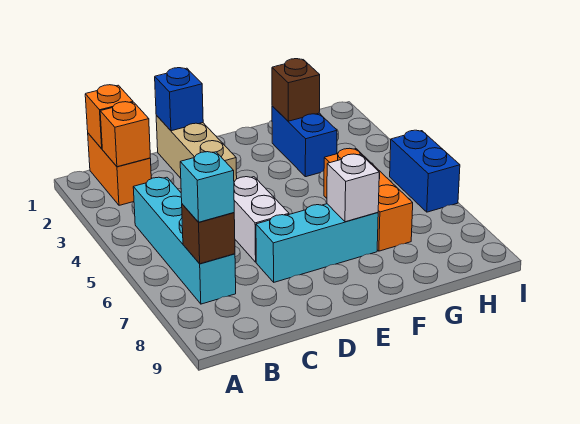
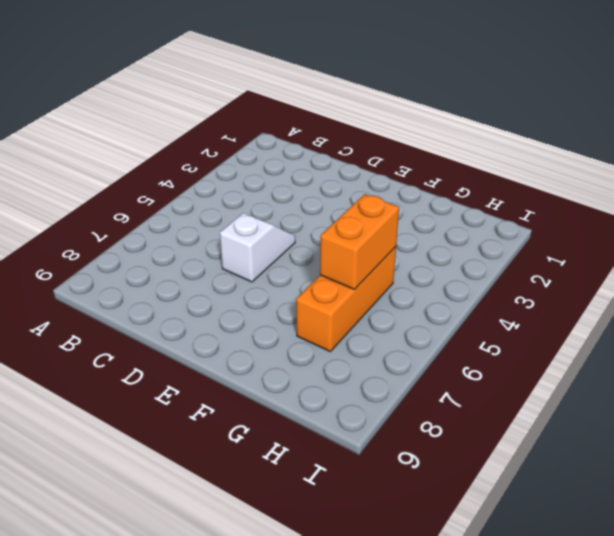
white slope D5:D6 level 1 top 6 -> white brick D5:D6 level 1
orange brick G5:G6 level 2 -> orange brick B1:B2 level 1
none -> cyan brick B4:B7 level 1
none -> tan brick D1:D3 level 1
none -> cyan brick D7:F7 level 1

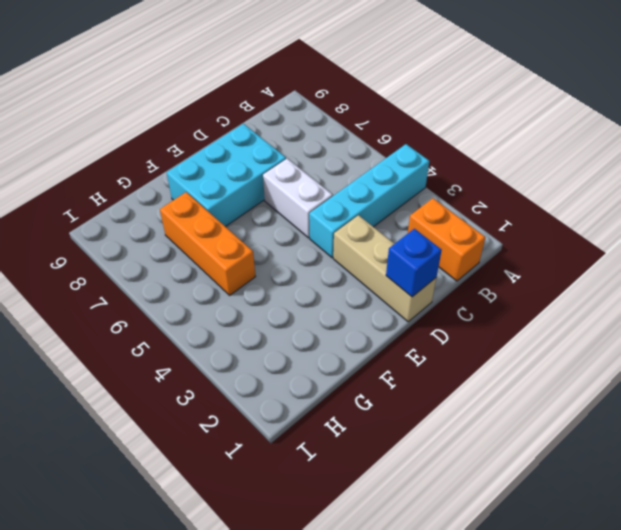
cyan brick A4:D4 level 1 -> cyan brick B4:B7 level 1
cyan brick D7:F8 level 1 -> cyan brick D7:F7 level 1
none -> blue brick G2:G3 level 1
none -> blue brick I5:I6 level 1
none -> orange brick B1 level 2

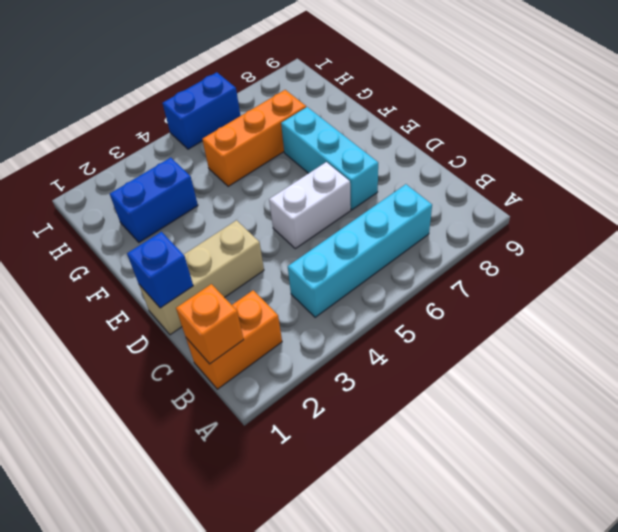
none -> orange brick B2 level 2
none -> brown brick B7 level 2
none -> white brick F7 level 2

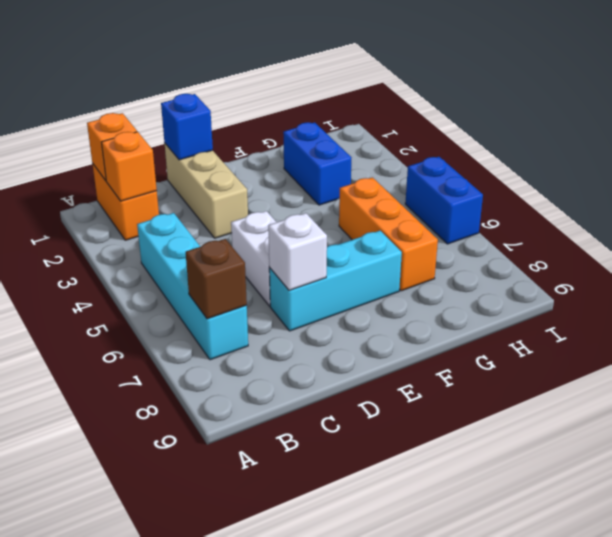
white brick D7 level 2 -> white brick F7 level 2
none -> brown brick G2 level 2
none -> cyan brick B7 level 3

